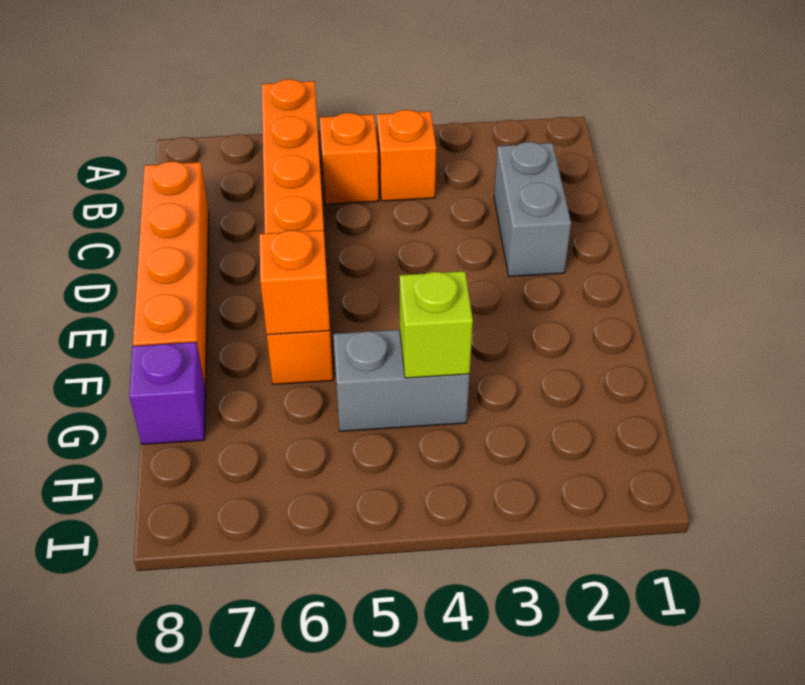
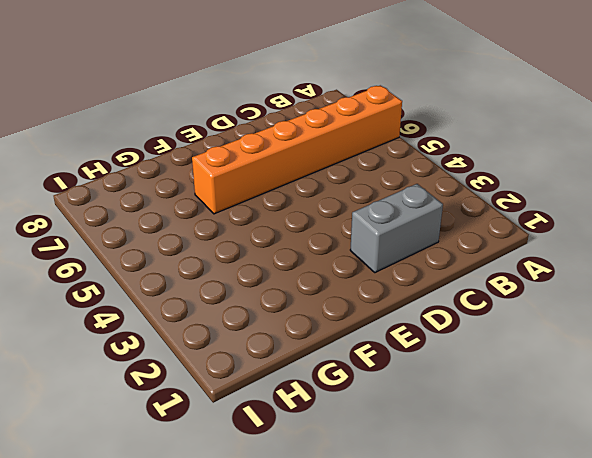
none -> orange brick B4 level 1
none -> orange brick B5 level 1

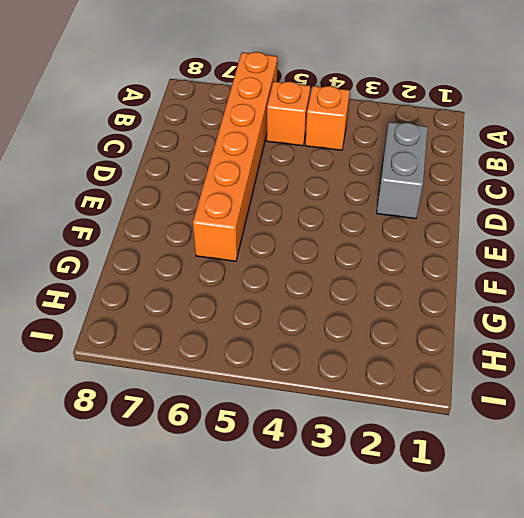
none -> orange brick C8:F8 level 1
none -> grey brick G4:G5 level 1

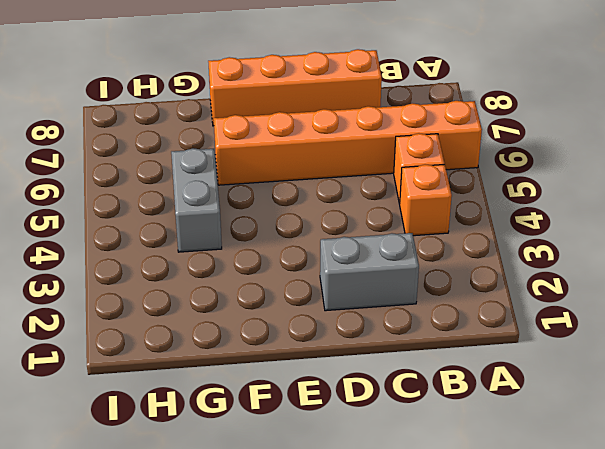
none -> purple brick G8 level 1
none -> orange brick F6 level 2

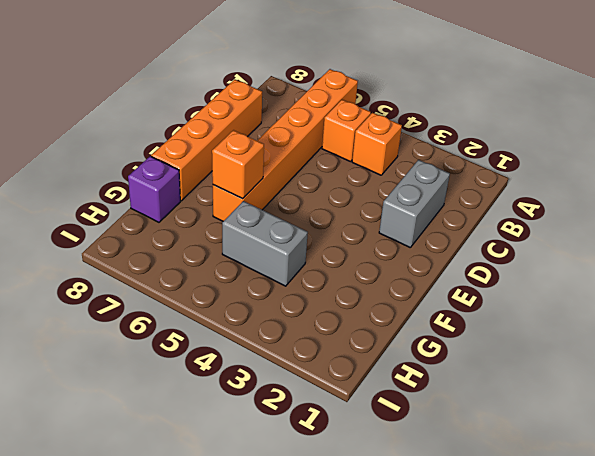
none -> lime brick G4 level 2

